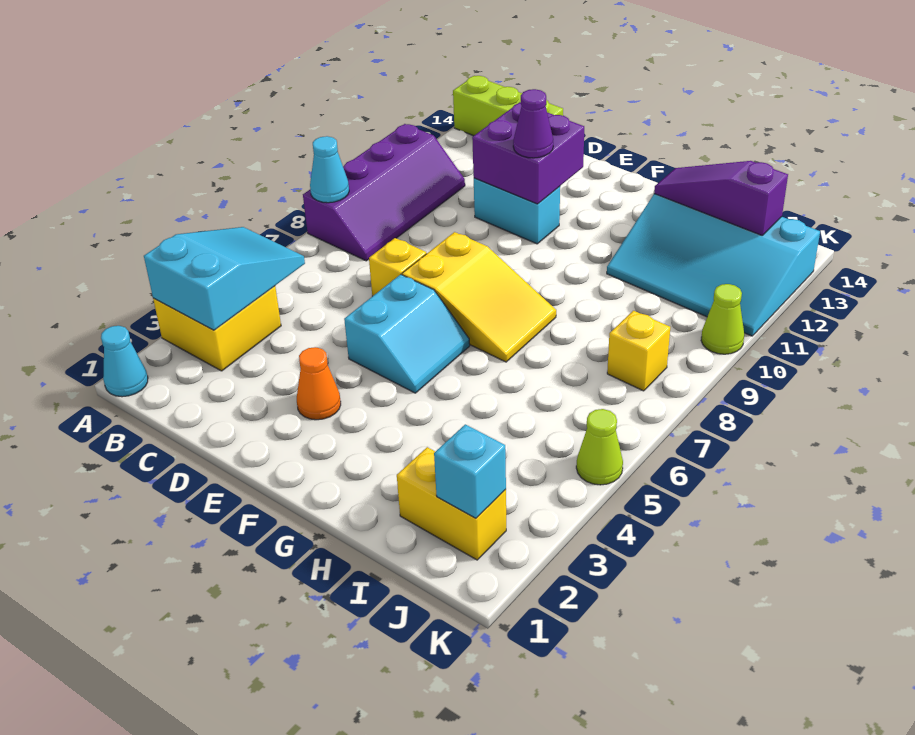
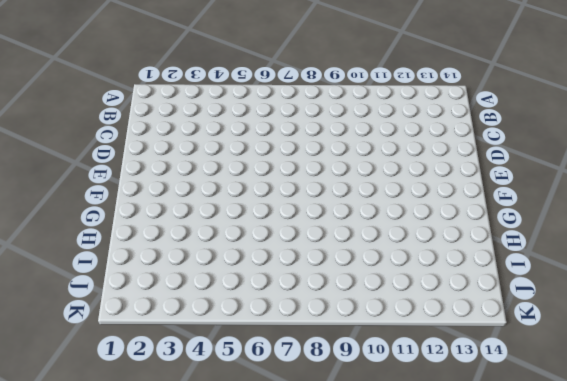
none -> cyan cone A1 level 1
none -> yellow brick A3:B4 level 1
none -> purple slope A8:B11 level 1 top A

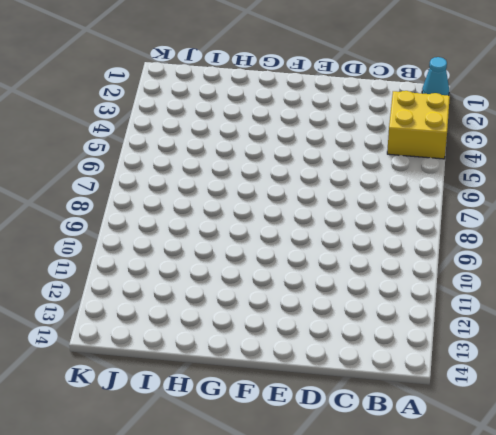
none -> purple slope A8:B11 level 1 top A
none -> lime brick A14:C14 level 1
none -> yellow brick D7 level 1

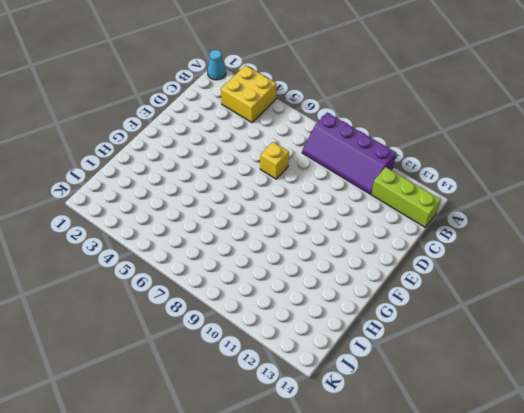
lime brick B12:B14 level 1 -> lime brick A14:C14 level 1
none -> cyan brick D11:E11 level 1
none -> orange cone E3 level 1
none -> cyan slope E5:F6 level 1 top E

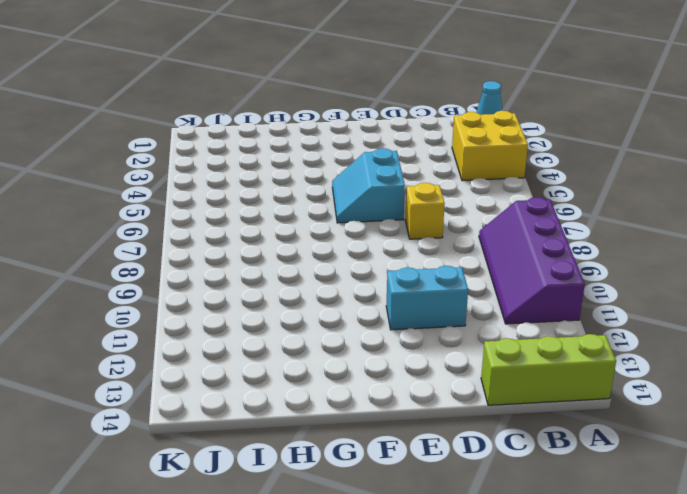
none -> orange cone E3 level 1
none -> yellow slope E7:G8 level 1 top E
none -> cyan slope H11:K13 level 1 top 13

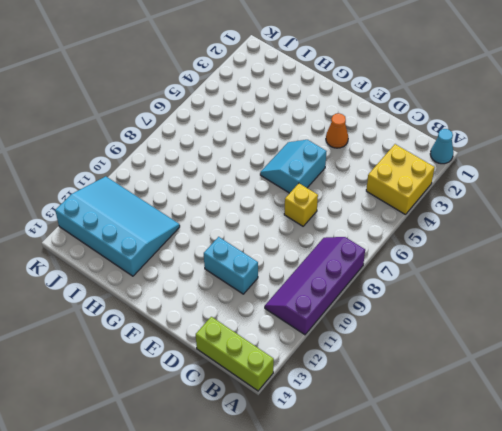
none -> yellow slope E7:G8 level 1 top E
none -> yellow brick I2:J2 level 1
none -> yellow brick J8 level 1

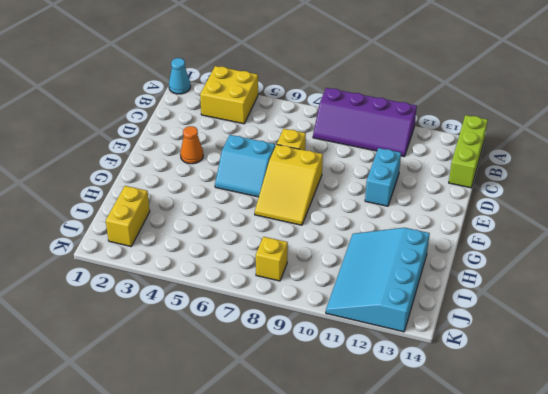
none -> lime cone K5 level 1
none -> lime cone K10 level 1
none -> cyan slope A3:B5 level 2 top 3

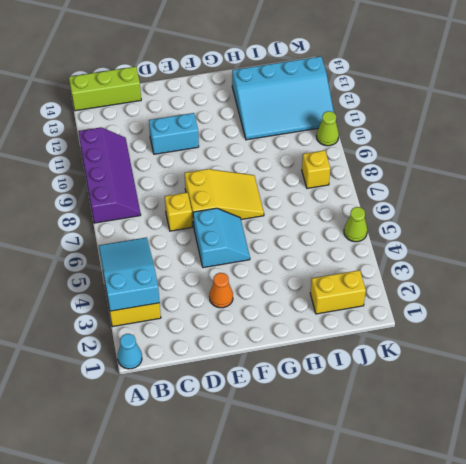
none -> cyan cone A8 level 2
none -> purple brick D11:E12 level 2
none -> purple slope H13:J13 level 2 top J

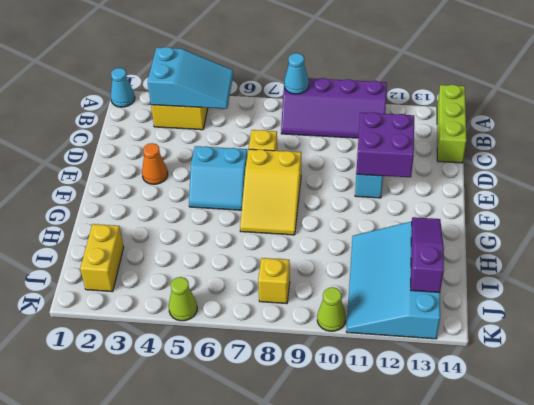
none -> cyan brick J2 level 2
none -> purple cone E11 level 3

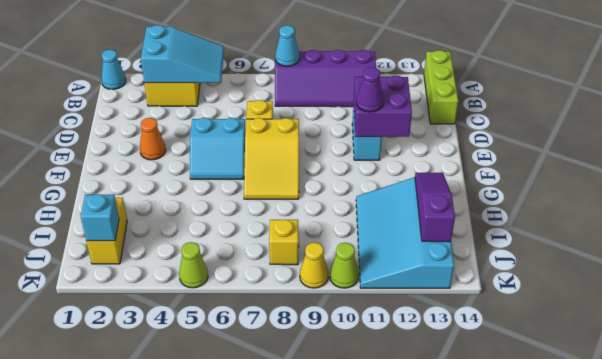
yellow cone K9 level 1 -> none

